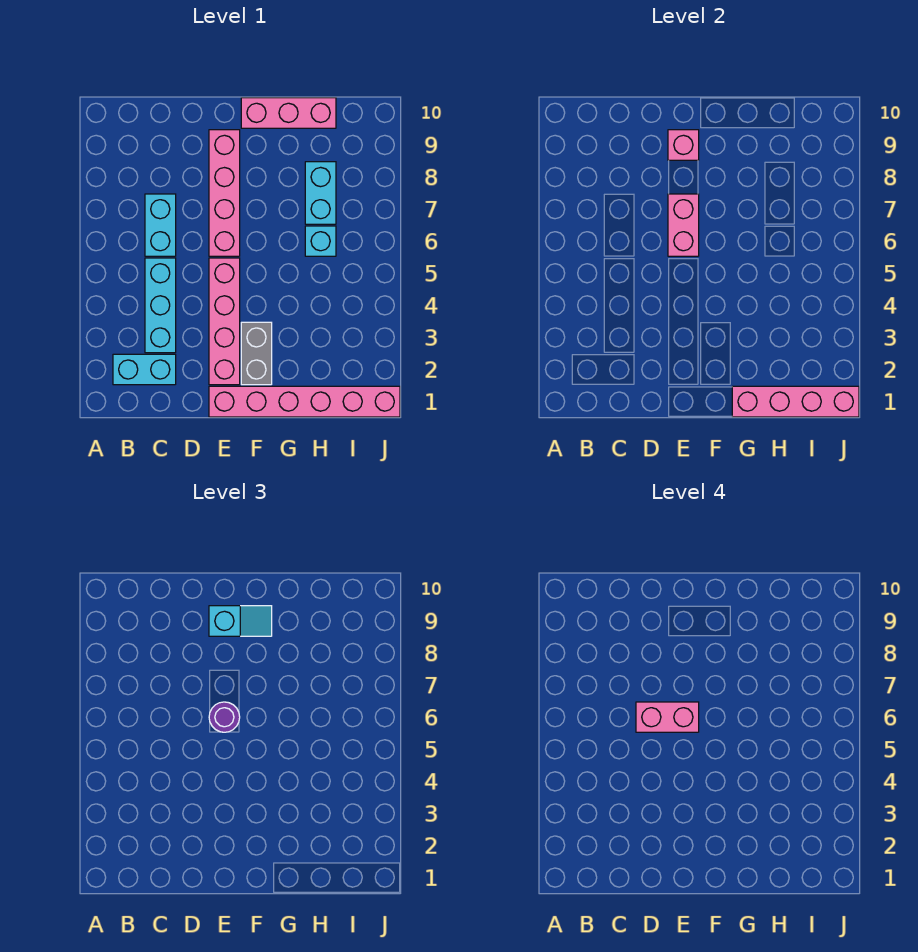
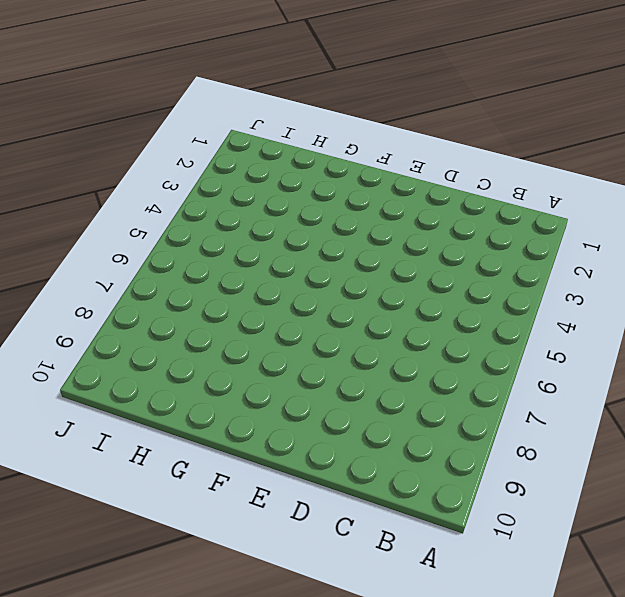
none -> cyan brick B2:C2 level 1
none -> cyan brick C3:C5 level 1
none -> cyan brick C6:C7 level 1

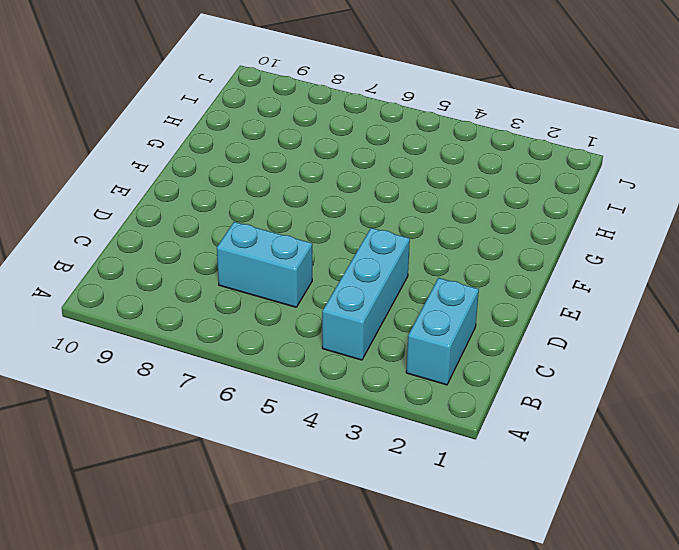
cyan brick B4:D4 level 1 -> cyan brick C3:C5 level 1
none -> pink brick E1:J1 level 1
none -> pink brick E2:E5 level 1
none -> pink brick E6:E9 level 1

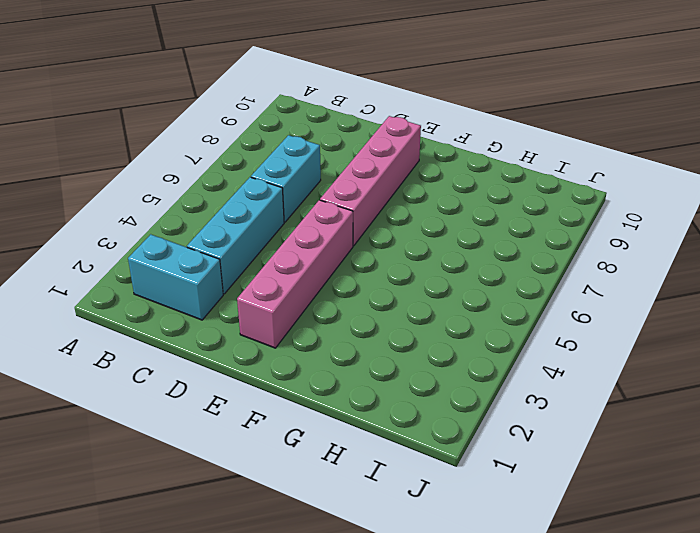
none -> pink brick E1:J1 level 1
none -> grey brick F2:F3 level 1
none -> pink brick F10:H10 level 1

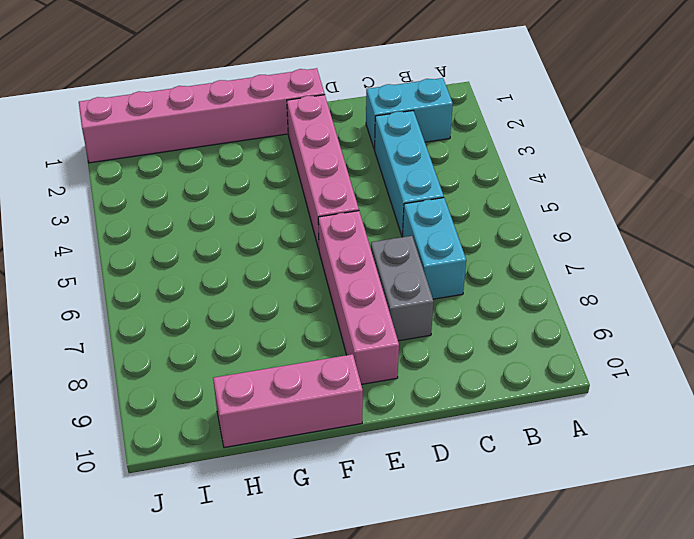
grey brick D7:D8 level 1 -> grey brick F2:F3 level 1
none -> cyan brick H6 level 1
none -> cyan brick H7:H8 level 1
none -> pink brick E6:E7 level 2

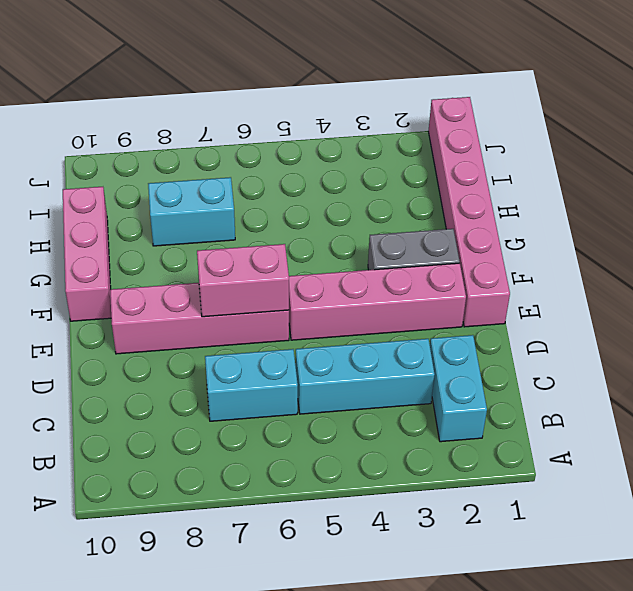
none -> cyan brick H6 level 1
none -> pink brick E9 level 2
none -> pink brick G1:J1 level 2

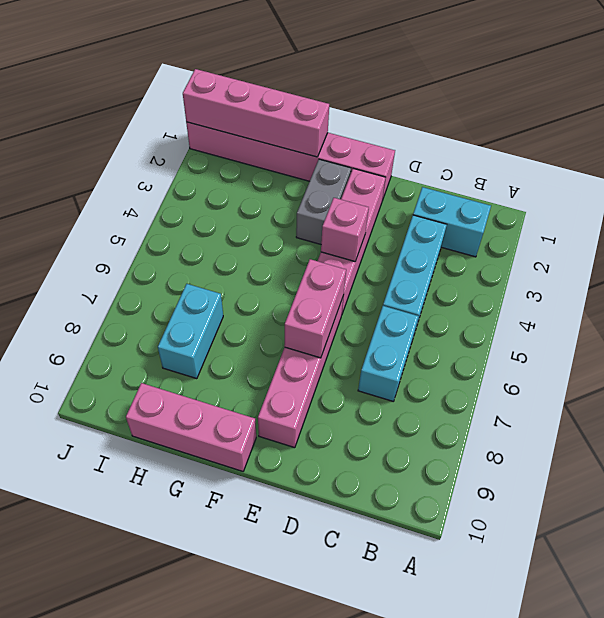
pink brick E4 level 2 -> pink brick E9 level 2
none -> cyan brick H6 level 1
none -> purple round brick E6 level 3
none -> cyan slope E9:F9 level 3 top E

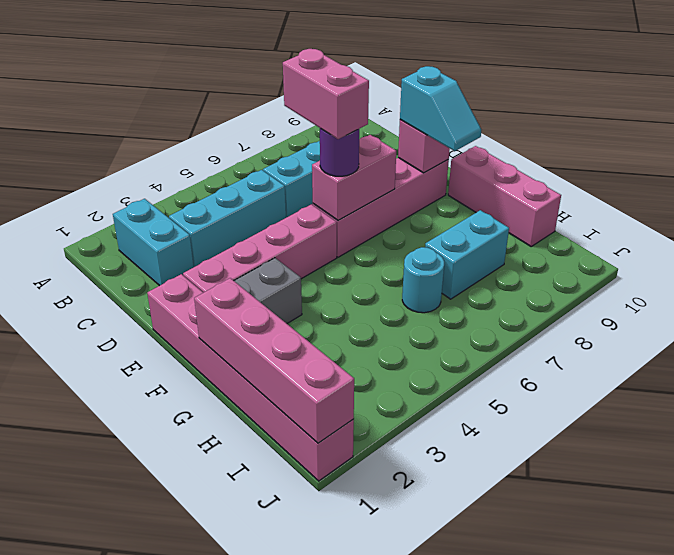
cyan round brick H6 level 1 -> cyan brick H6 level 1

